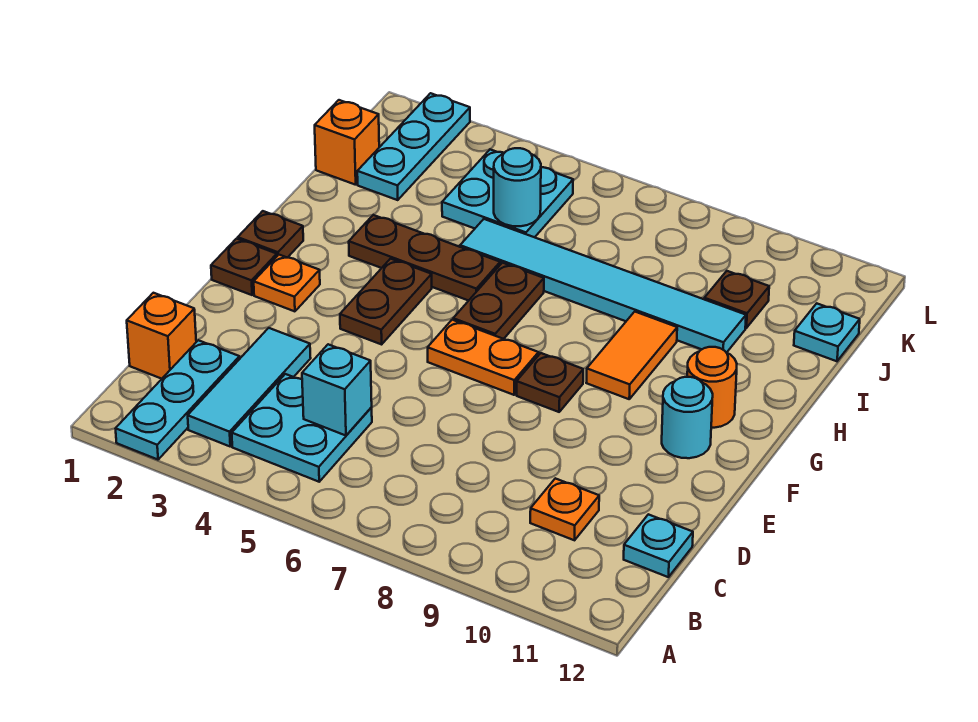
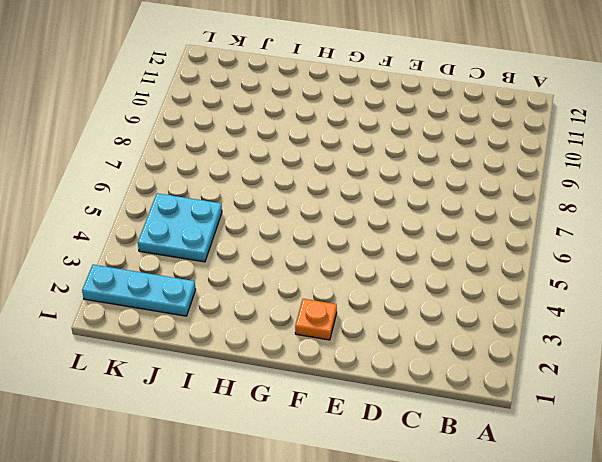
none -> cyan plate A2:C2 level 1
none -> cyan tile B3:D3 level 1
none -> cyan plate B4:C5 level 1

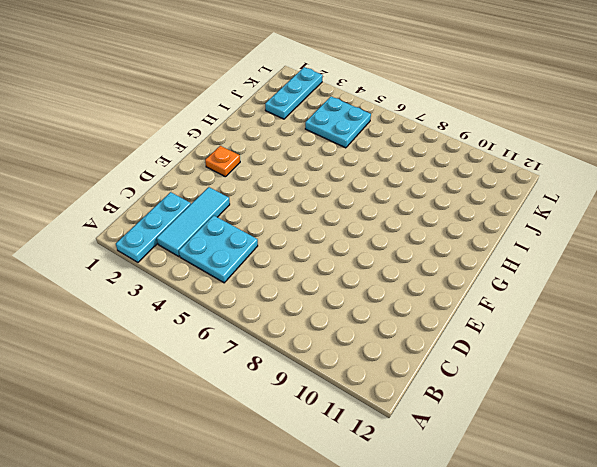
none -> orange brick C1 level 1
none -> orange plate C10 level 1
none -> cyan plate C12 level 1

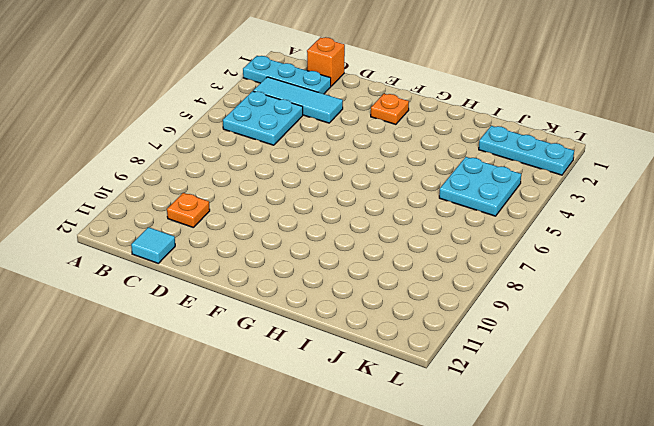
cyan tile C12 level 1 -> cyan plate C12 level 1
none -> brown plate F1 level 1
none -> brown plate F4:G4 level 1
none -> orange plate F6:F7 level 1

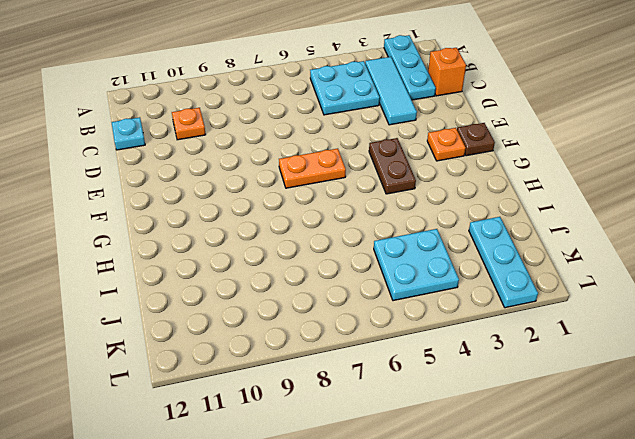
none -> brown plate F8 level 1
none -> cyan round brick F11 level 1
none -> brown plate G1 level 1

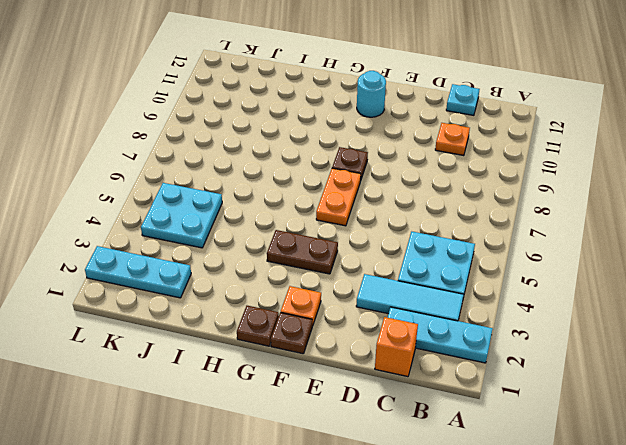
none -> brown plate G6:H6 level 1
none -> orange tile G9:H9 level 1
none -> orange round brick G11 level 1

